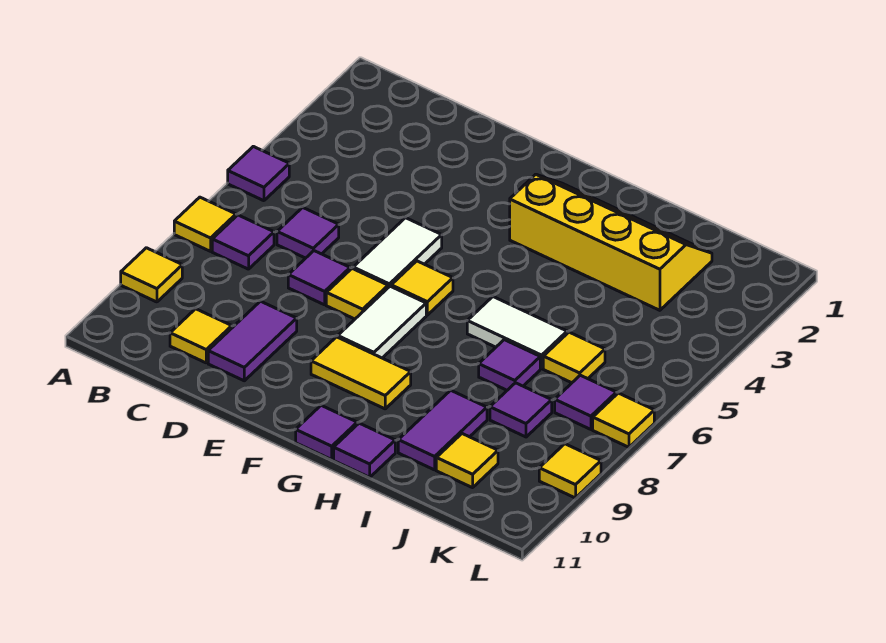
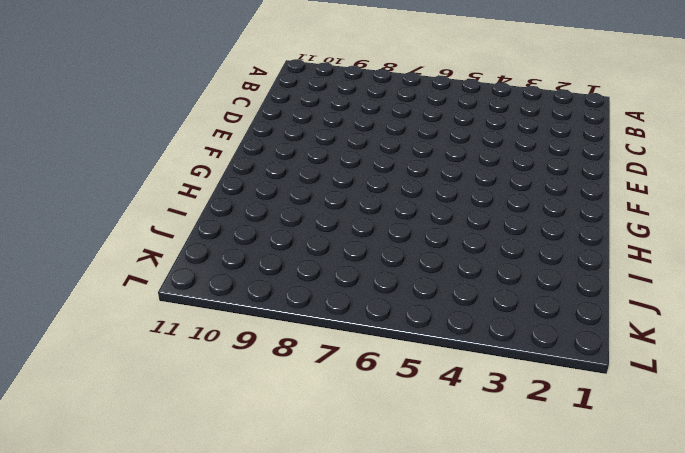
none -> purple tile A5 level 1
none -> yellow tile A7 level 1
none -> yellow tile A9 level 1

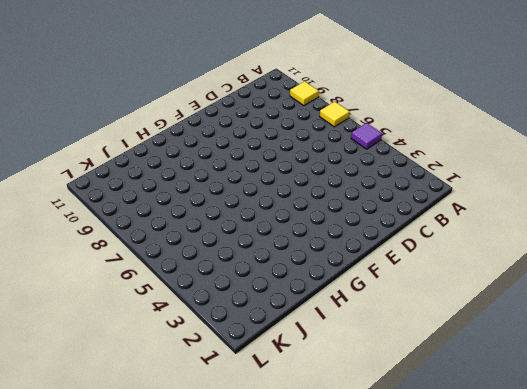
none -> purple tile B7 level 1
none -> purple tile C6 level 1
none -> yellow tile C10 level 1

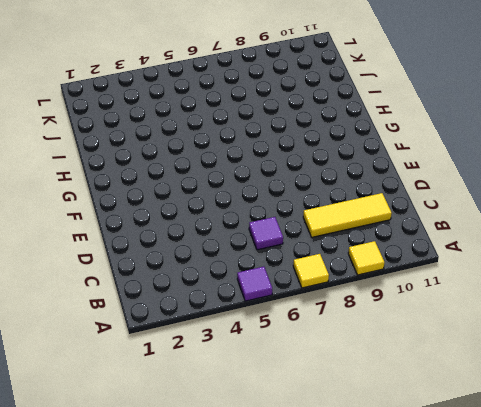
yellow tile C8:C10 level 1 -> yellow tile C10 level 1
none -> purple tile B7 level 1
none -> purple tile D7 level 1
none -> purple tile D9:D10 level 1

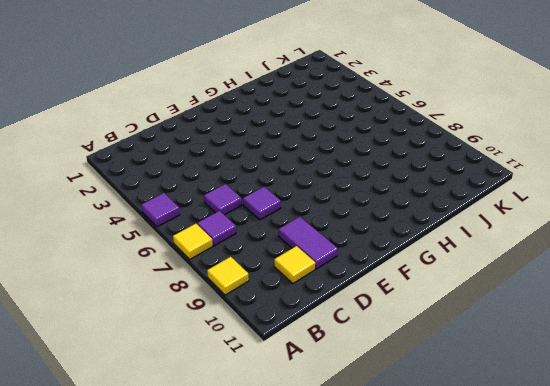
none -> white tile E5:E6 level 1
none -> yellow tile E7 level 1
none -> yellow tile F6 level 1

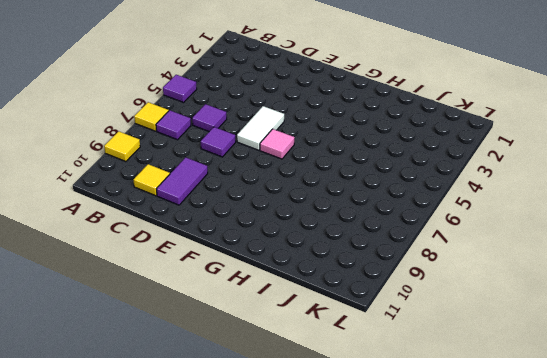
pink tile F6 level 1 -> yellow tile F6 level 1
none -> yellow tile E7 level 1
none -> white tile F7:F8 level 1
none -> yellow tile F9:G9 level 1

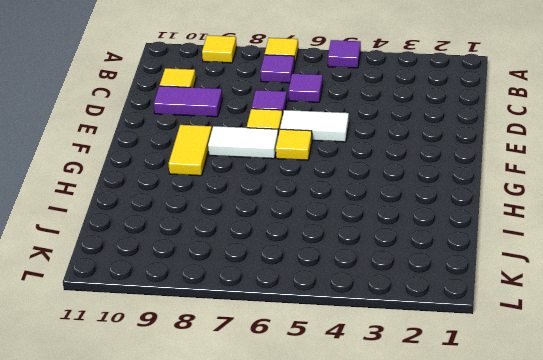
none -> yellow slope G2:J3 level 1 top 3
none -> purple tile G11 level 1
none -> white tile H6:I6 level 1

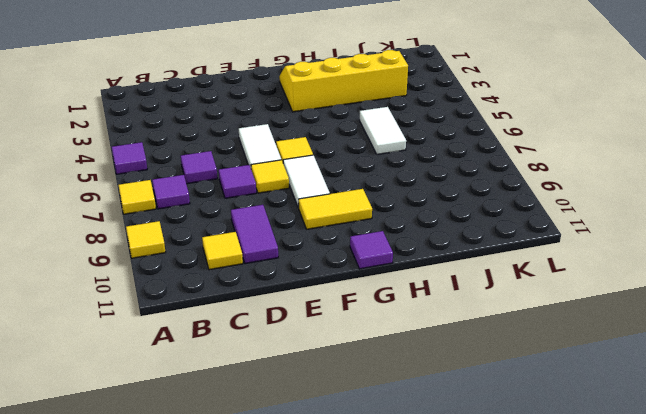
white tile I5:I6 level 1 -> white tile H6:I6 level 1
none -> purple tile H11 level 1
none -> purple tile I7 level 1
none -> purple tile I9:I10 level 1

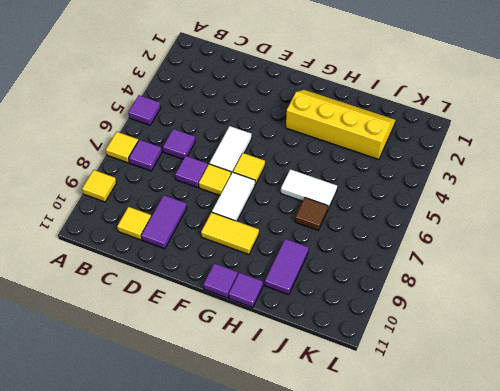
brown tile I7 level 1 -> purple tile I7 level 1
none -> yellow tile J6 level 1
none -> purple tile J8 level 1
none -> yellow tile J10 level 1

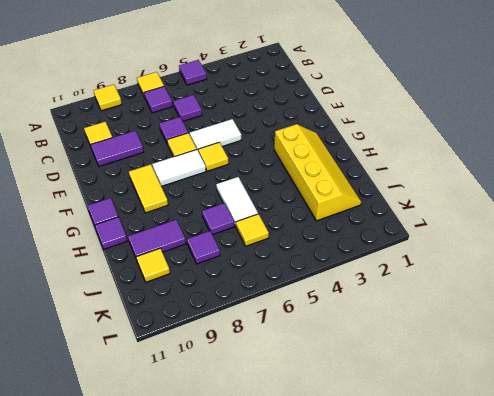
none -> purple tile K7 level 1
none -> yellow tile L7 level 1
none -> yellow tile L9 level 1

